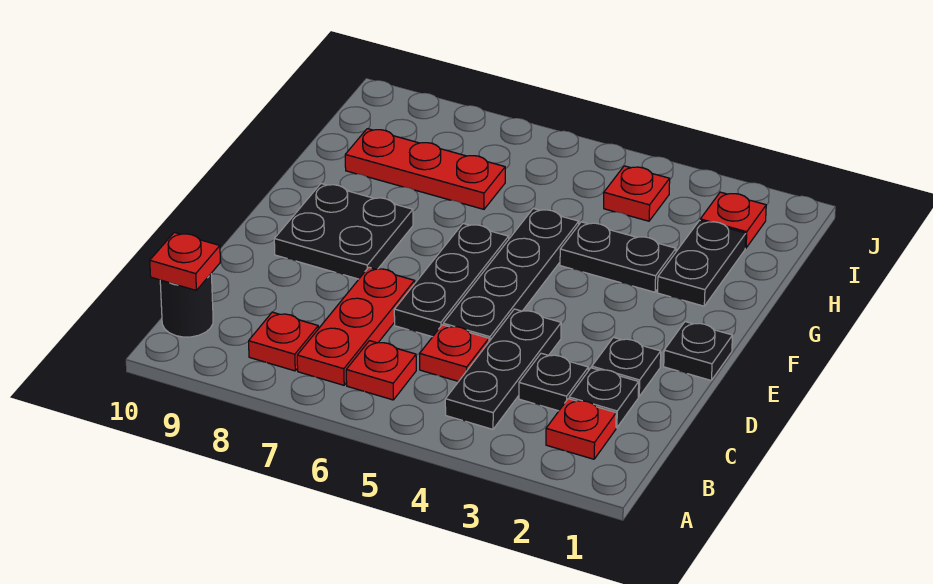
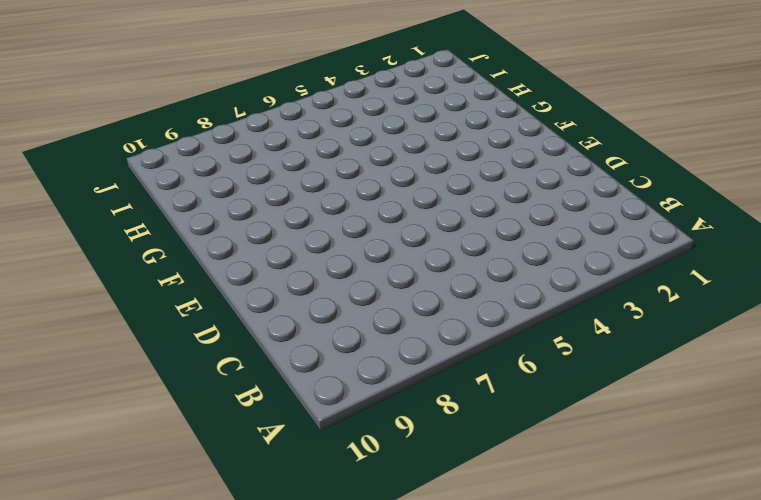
none -> red plate B2 level 1
none -> black plate B4:D4 level 1
none -> red plate B6 level 1

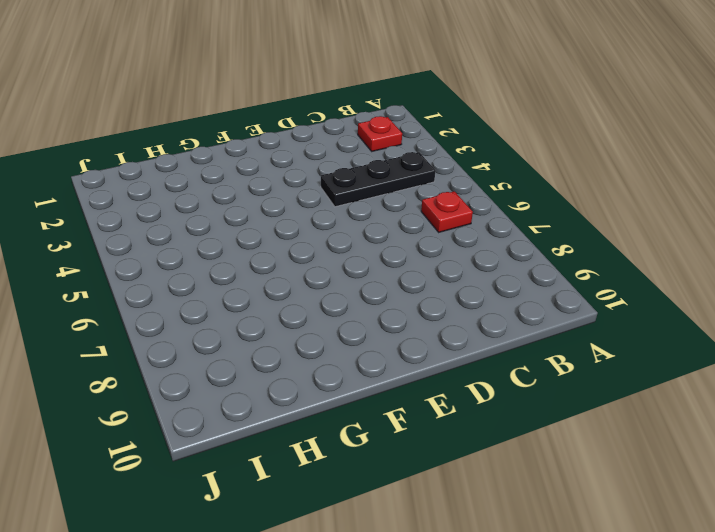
none -> red plate B7:D7 level 1
none -> red plate B8 level 1
none -> black round brick B10 level 1

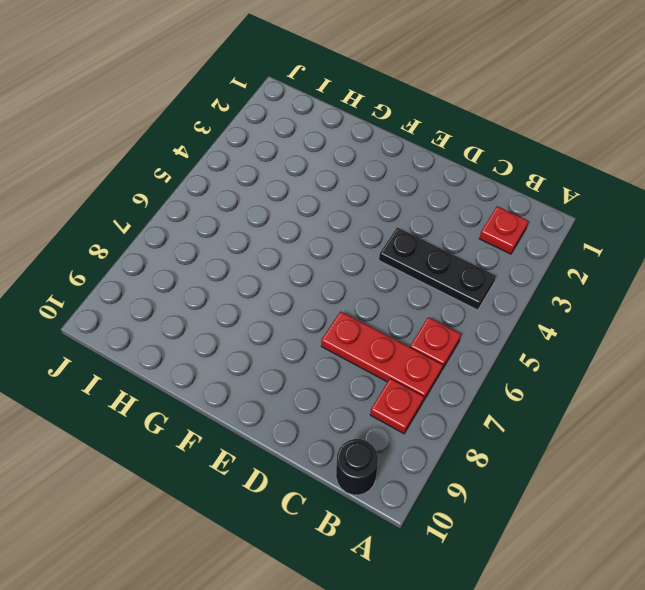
none -> black plate C2 level 1
none -> black plate C3 level 1
none -> red plate C5 level 1

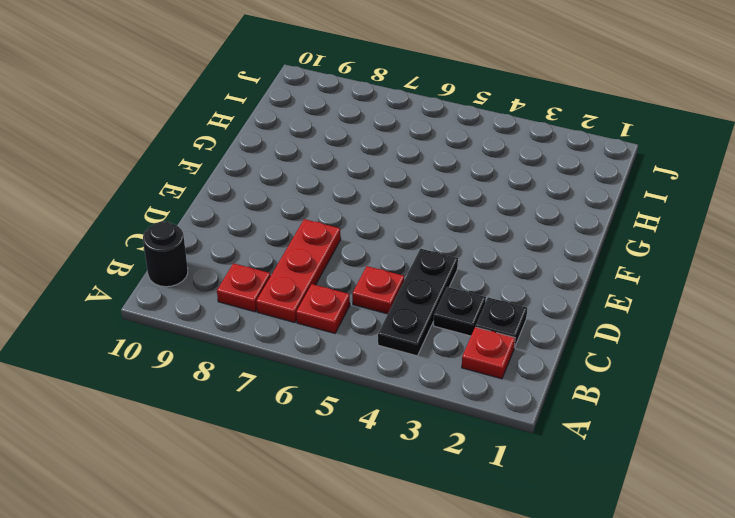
none -> black plate D2 level 1
none -> black plate D5:G5 level 1
none -> black plate D6:F6 level 1

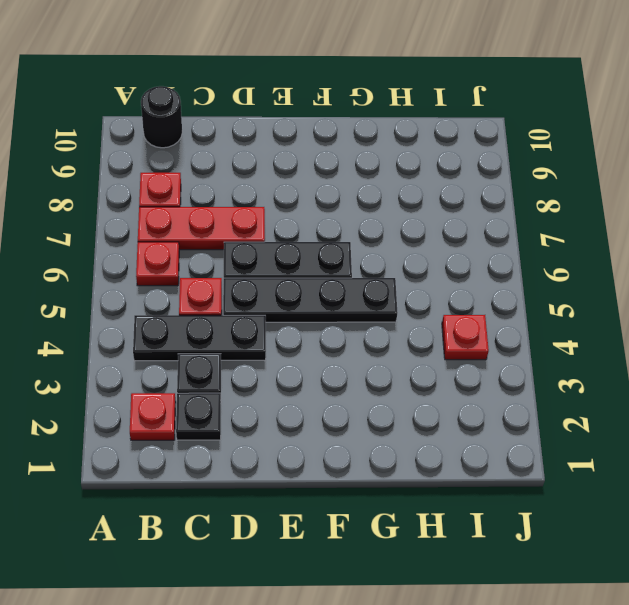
none -> black plate D2 level 1
none -> black plate E1 level 1
none -> black plate E8:F9 level 1

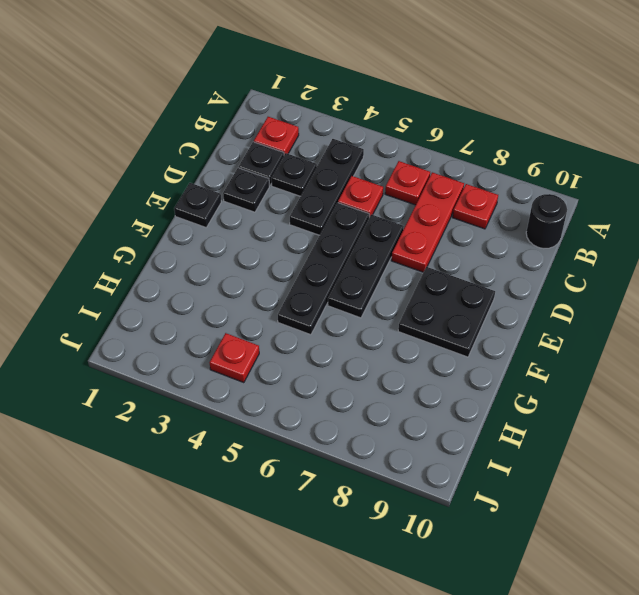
none -> black plate G2:H2 level 1
none -> black plate G3:G4 level 1
none -> red plate H7:H9 level 1

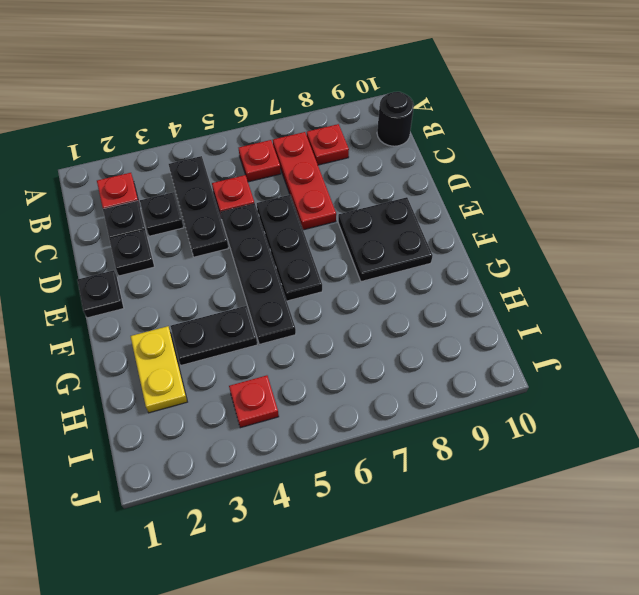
yellow plate G2:H2 level 1 -> black plate G2:H2 level 1
none -> red plate H7:H9 level 1
none -> red plate I2 level 1
none -> red plate B10 level 2

